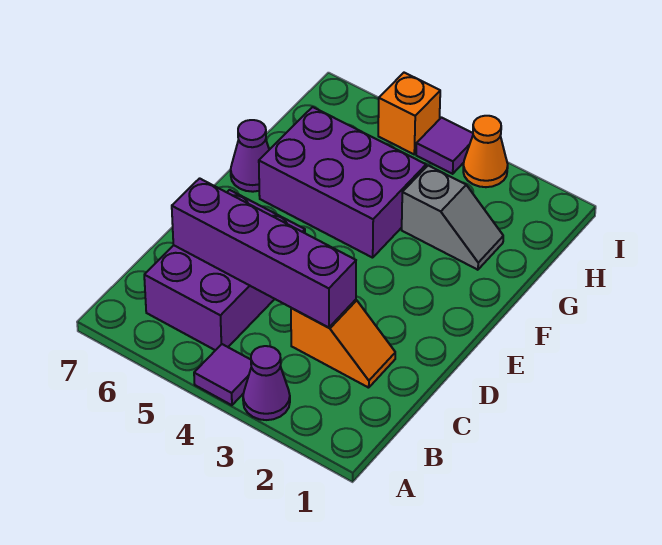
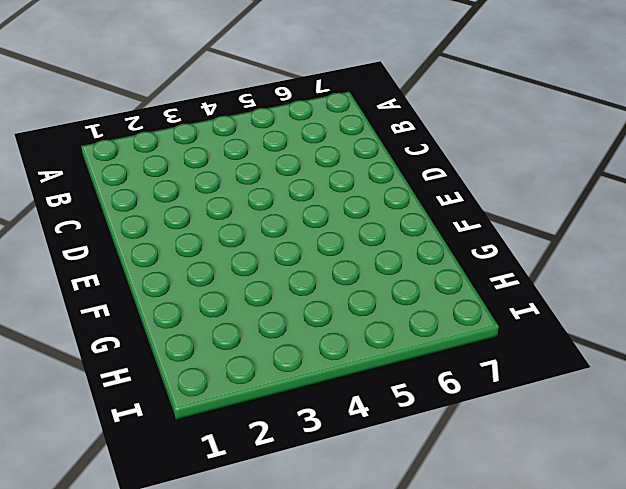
none -> purple cone A3 level 1
none -> purple tile A4 level 1

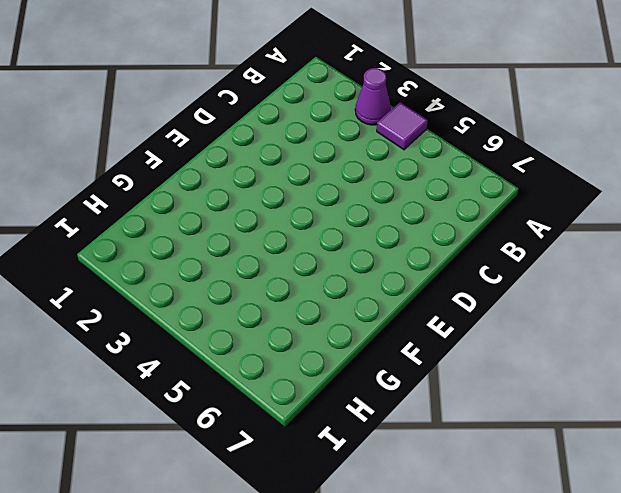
none -> purple brick B5:D6 level 1
none -> orange slope C2:C3 level 1 top 3

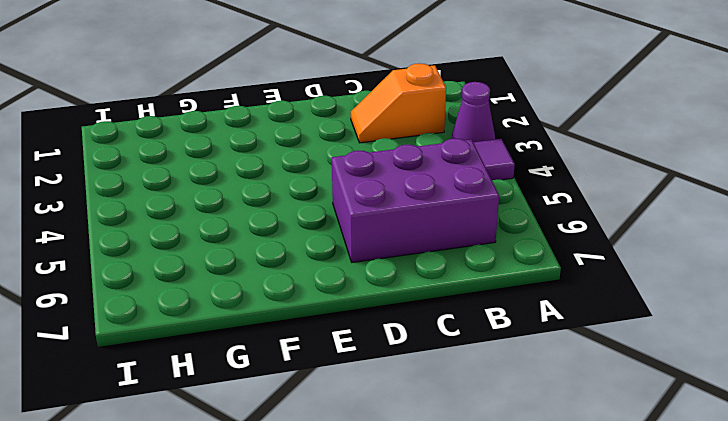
orange slope B2:C2 level 1 top B -> orange slope C2:C3 level 1 top 3
none -> purple brick F4:G6 level 1
none -> purple cone F7 level 1

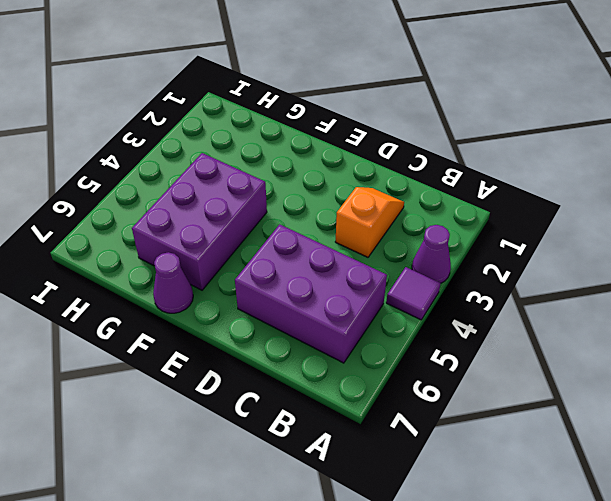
none -> grey slope G2:G3 level 1 top 3
none -> orange cone I3 level 1

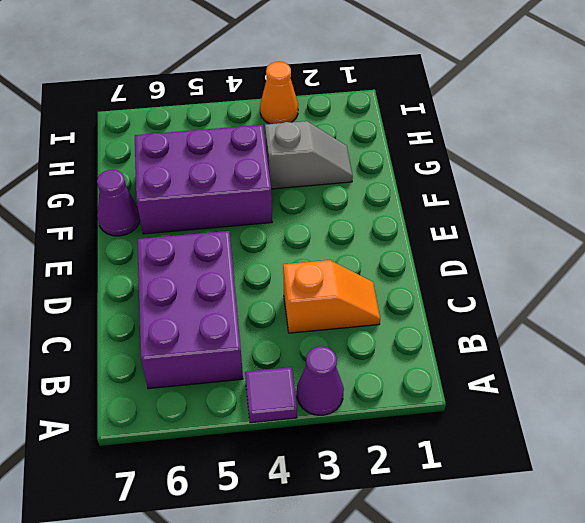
none -> purple tile I4 level 1
none -> orange brick I5 level 1

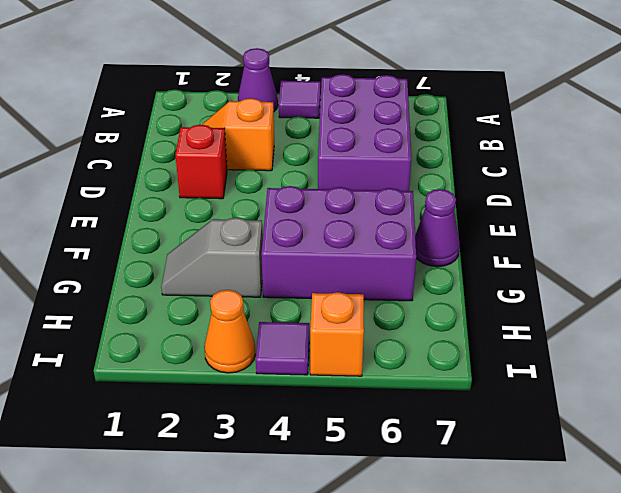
red brick D2 level 1 -> none
none -> purple brick C3:C6 level 2

